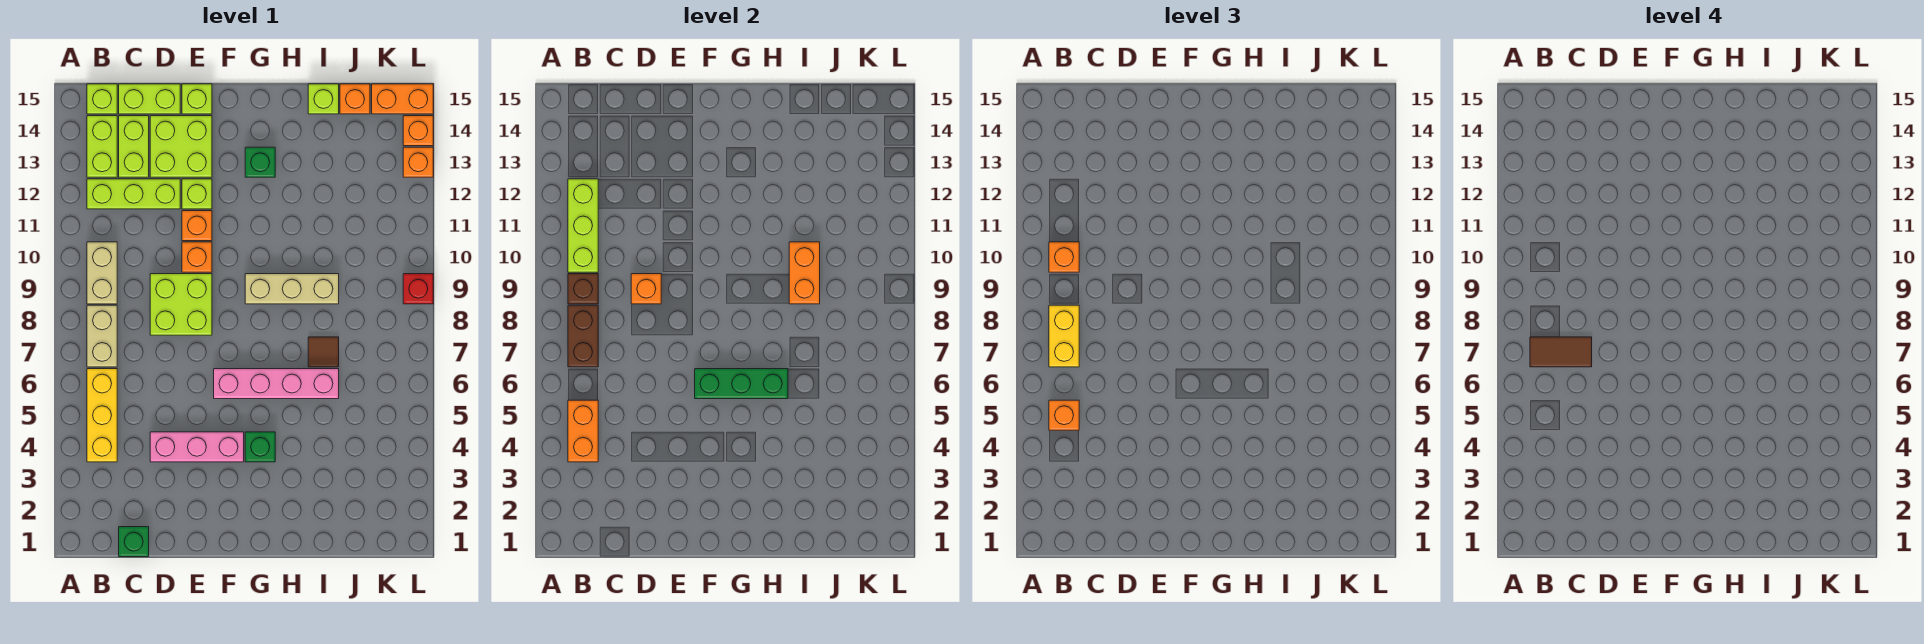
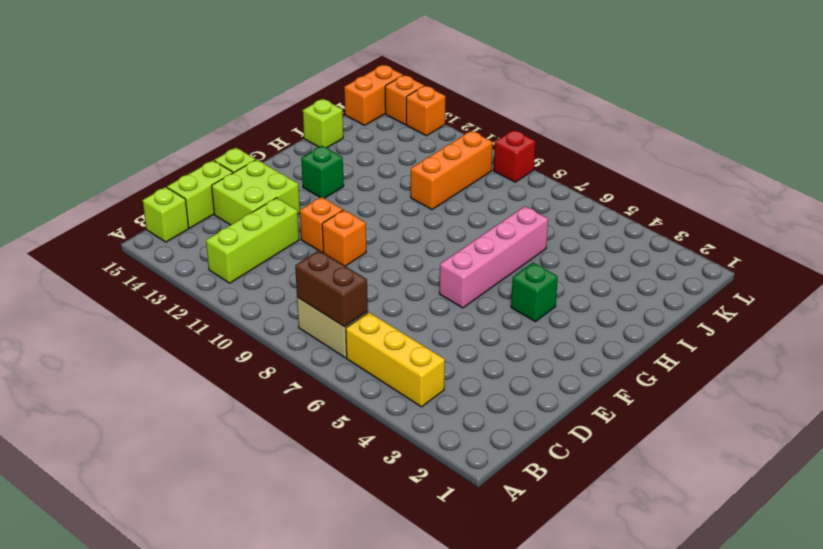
orange brick I10:K10 level 1 -> none
none -> tan brick B9:B10 level 1
none -> lime brick B13:B14 level 1
none -> green brick C1 level 1
none -> lime brick C13:C14 level 1

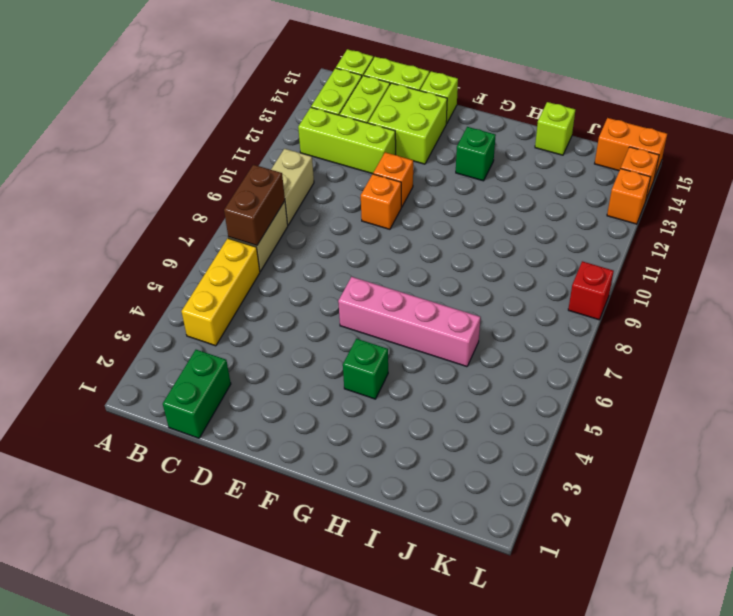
green brick C1:C2 level 1 -> green brick C1 level 1
none -> pink brick D4:F4 level 1
none -> lime brick D8:E9 level 1
none -> lime brick E12 level 1
none -> tan brick G9:I9 level 1

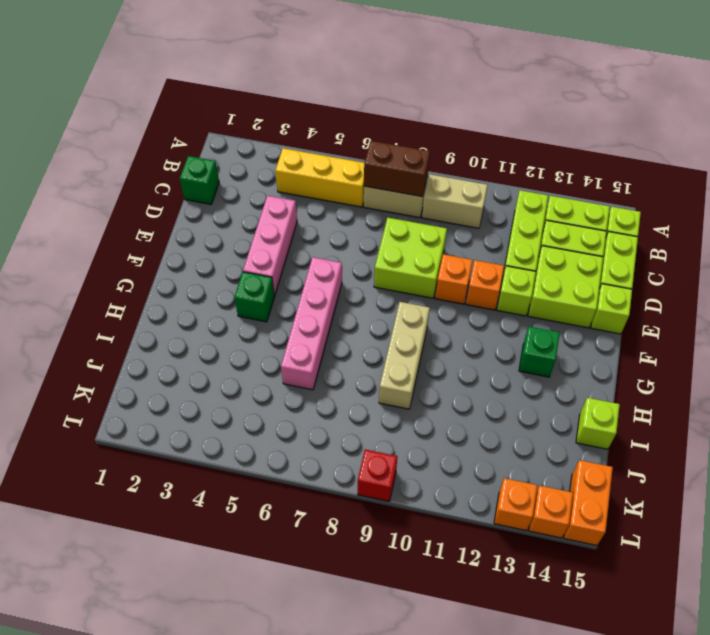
none -> brown tile I7 level 1
none -> orange brick J15 level 1
none -> orange brick B4:B5 level 2
none -> brown brick B9 level 2

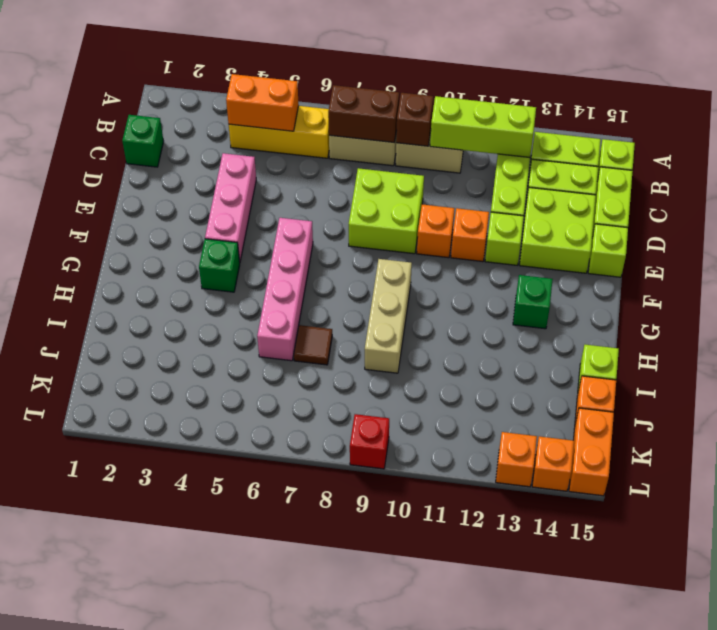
none -> orange brick D9 level 2
none -> green brick F6:H6 level 2
none -> orange brick I9:I10 level 2
none -> orange brick B5 level 3

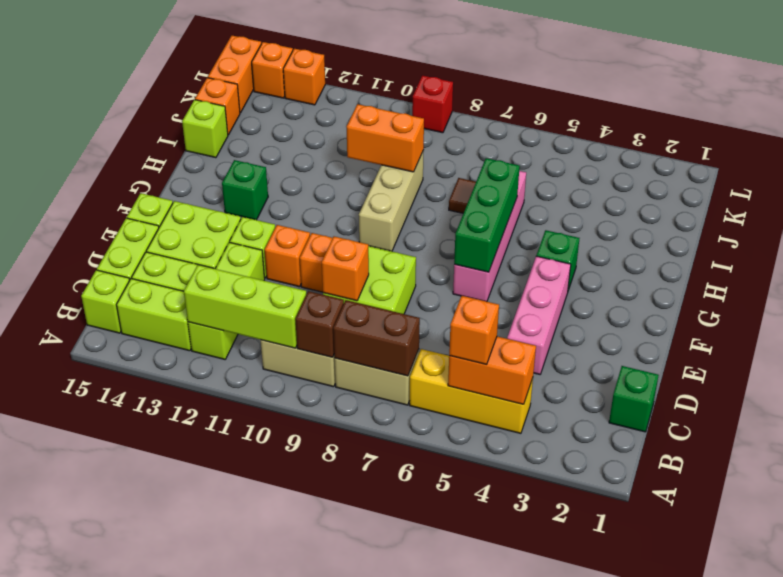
none -> yellow brick B7:B8 level 3
none -> orange brick B10 level 3
none -> brown tile B7:C7 level 4

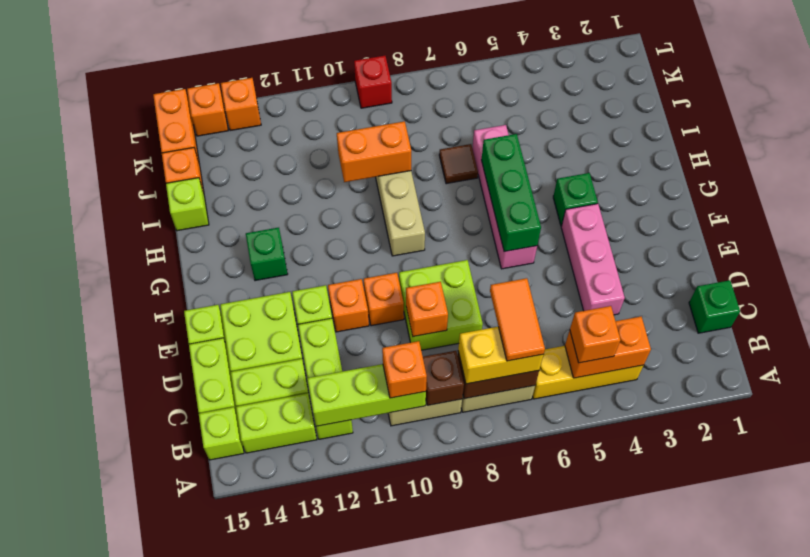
orange tile B7:C7 level 4 -> brown tile B7:C7 level 4

